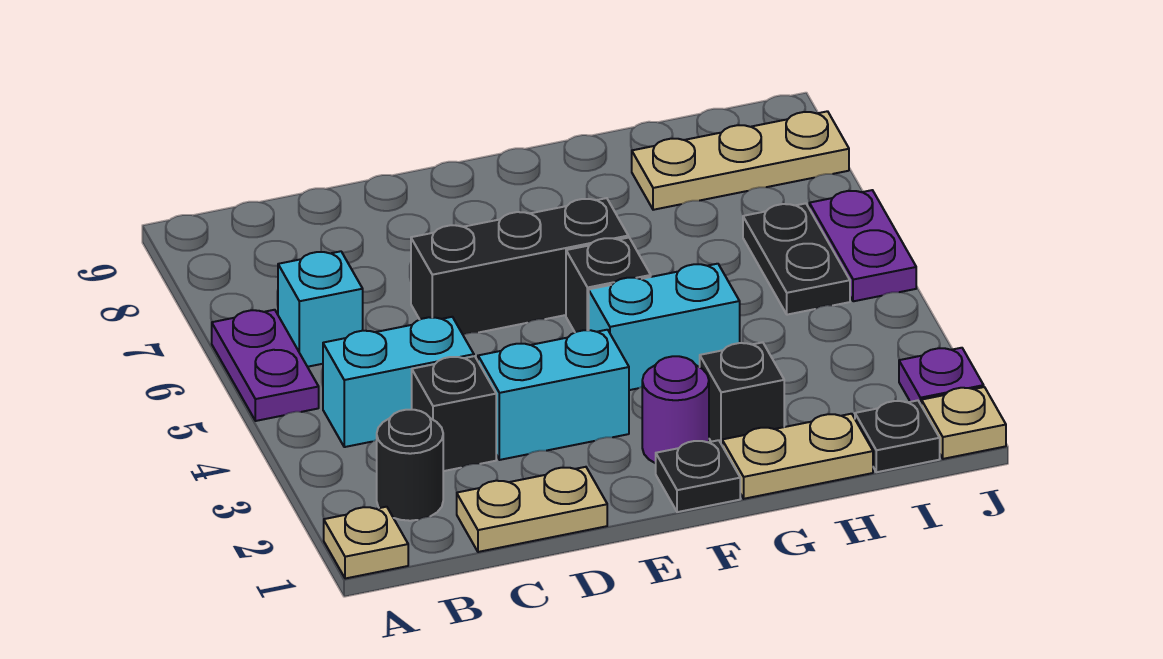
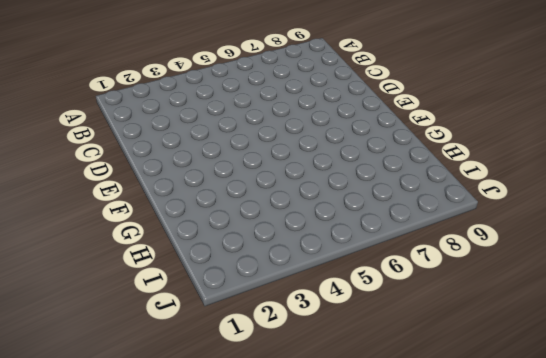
none -> tan plate A1 level 1
none -> purple plate A5:A6 level 1
none -> black round brick B2 level 1

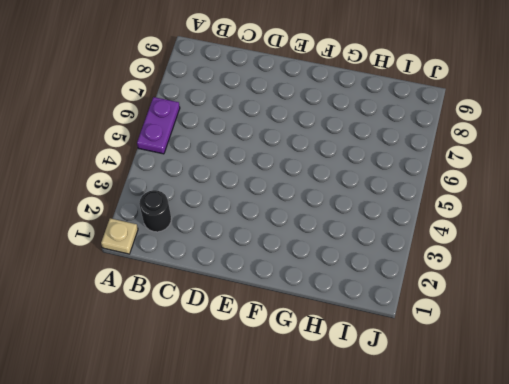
none -> cyan brick B4:C4 level 1
none -> cyan brick B6 level 1
none -> tan plate C1:D1 level 1

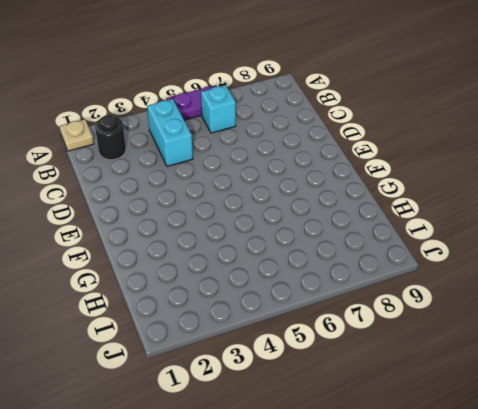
none -> tan plate C1:D1 level 1
none -> black brick C3 level 1
none -> cyan brick D3:E3 level 1

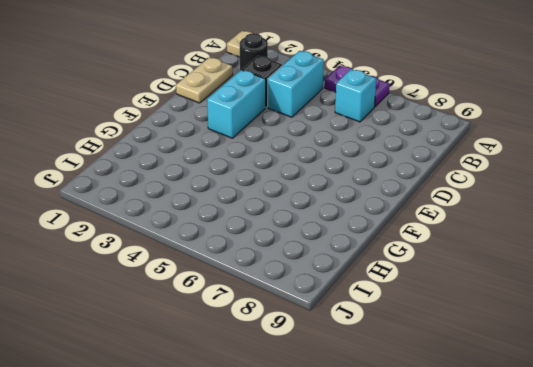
none -> black brick D6:F6 level 1
none -> black plate F1 level 1
none -> purple round brick F2 level 1

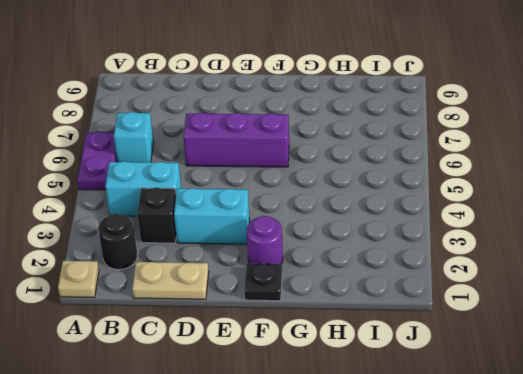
purple brick D6:F6 level 1 -> black brick D6:F6 level 1
none -> cyan brick F4:G4 level 1
none -> black brick F5 level 1
none -> tan plate G1:H1 level 1

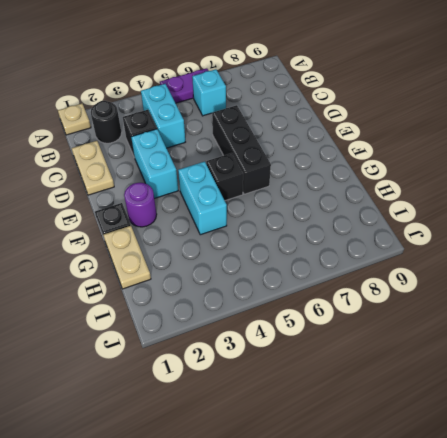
none -> black brick G2 level 1
none -> tan plate H8:J8 level 1
none -> black plate I1 level 1

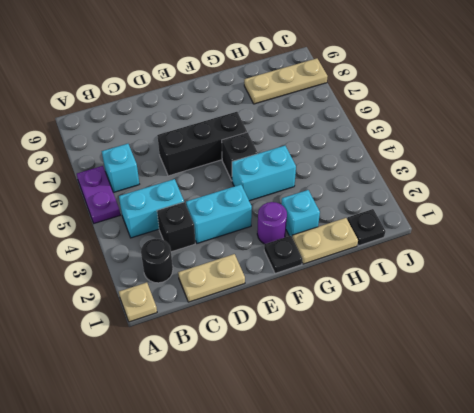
cyan brick G2 level 1 -> black brick G2 level 1
none -> black plate I5:I6 level 1
none -> tan plate J1 level 1
none -> purple plate J2 level 1

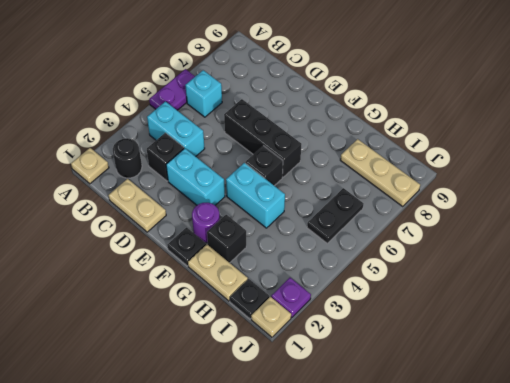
none -> purple plate J5:J6 level 1

